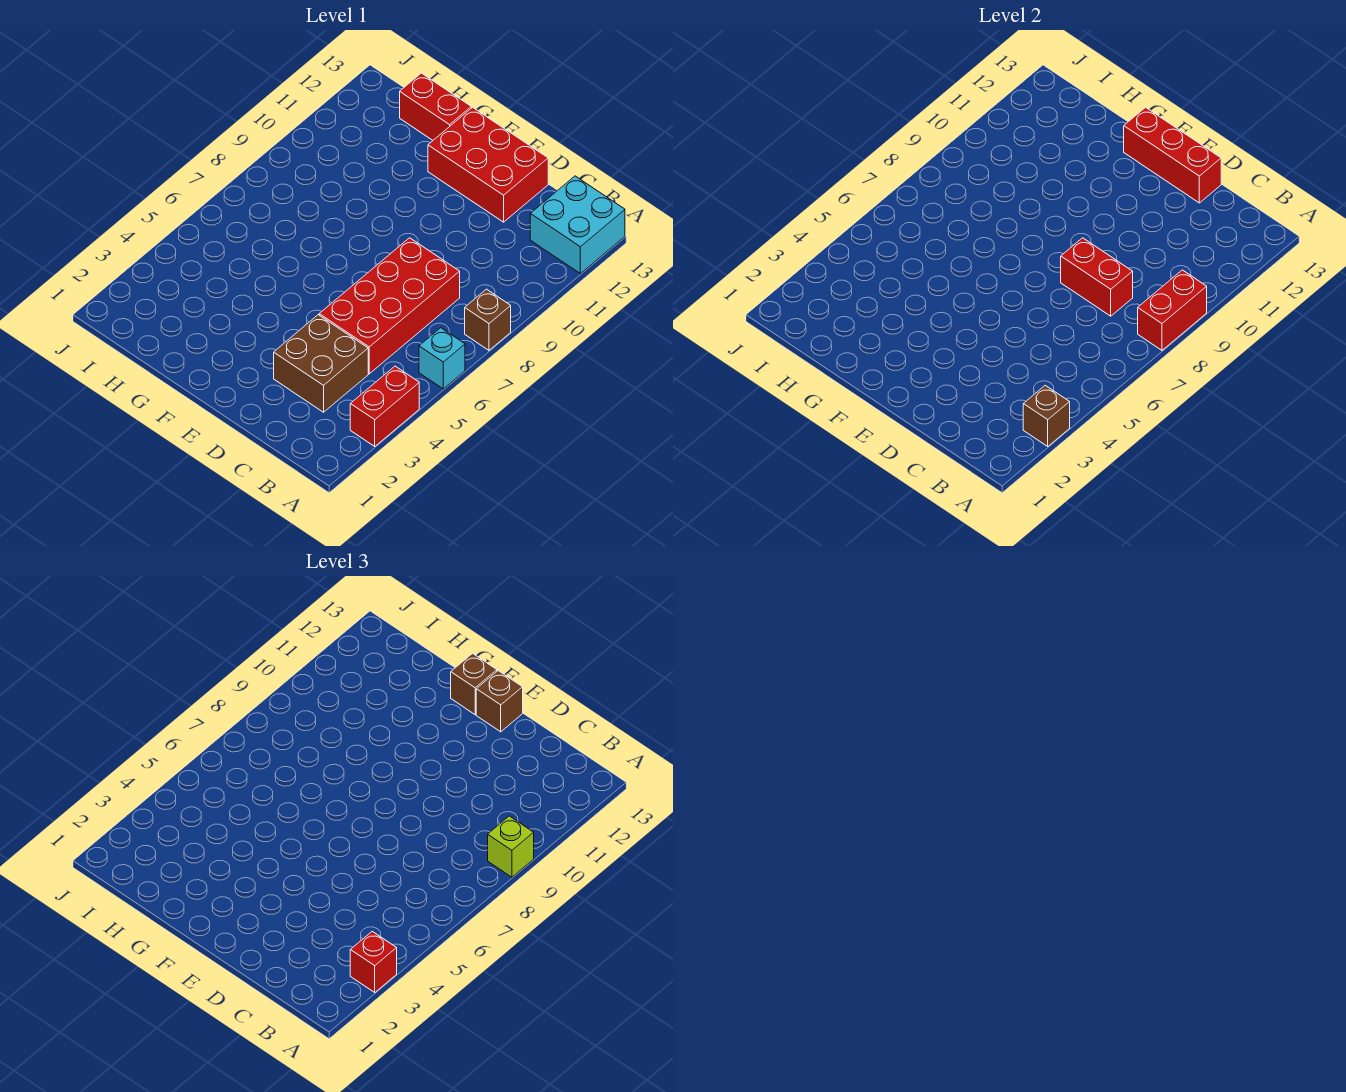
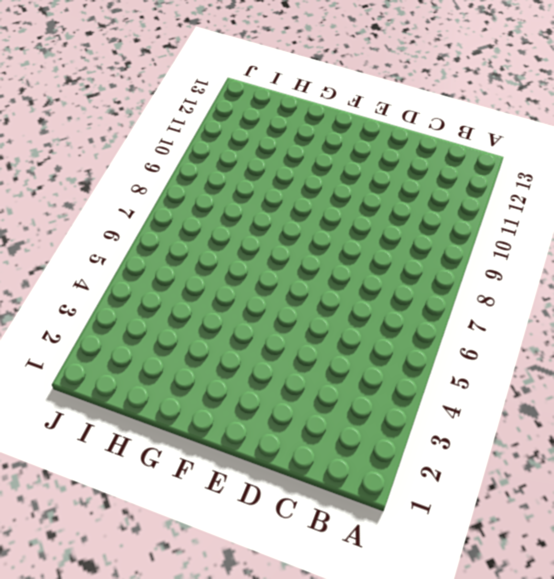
none -> red brick A3:A4 level 1
none -> cyan brick A6 level 1
none -> brown brick A8 level 1

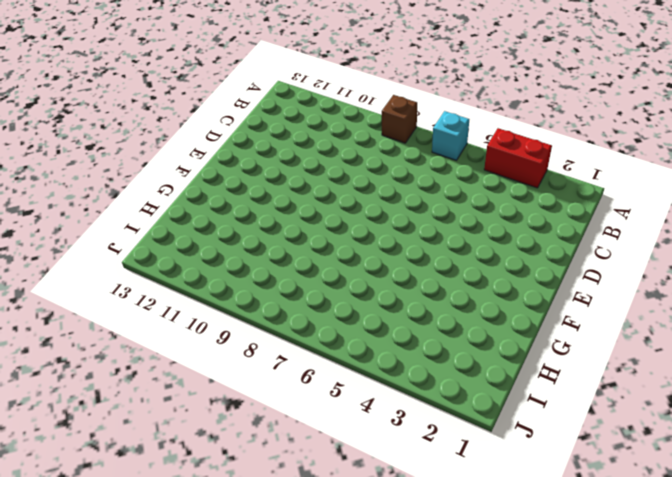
none -> cyan brick A12:B13 level 1
none -> brown brick C3:D4 level 1
none -> red brick C5:D8 level 1

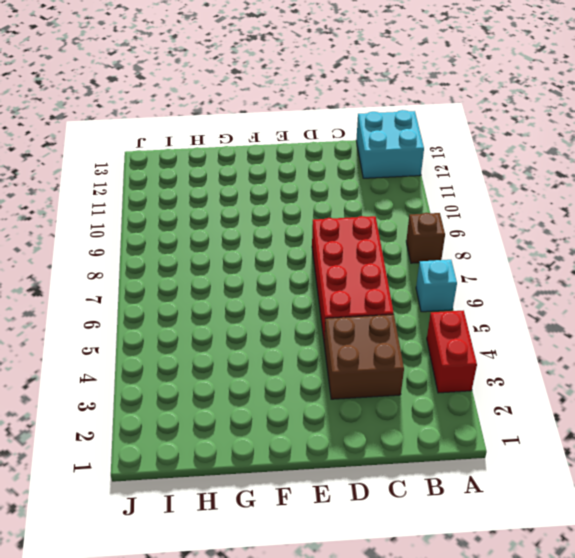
none -> red brick D12:F13 level 1
none -> red brick G13:H13 level 1
none -> brown brick A3 level 2

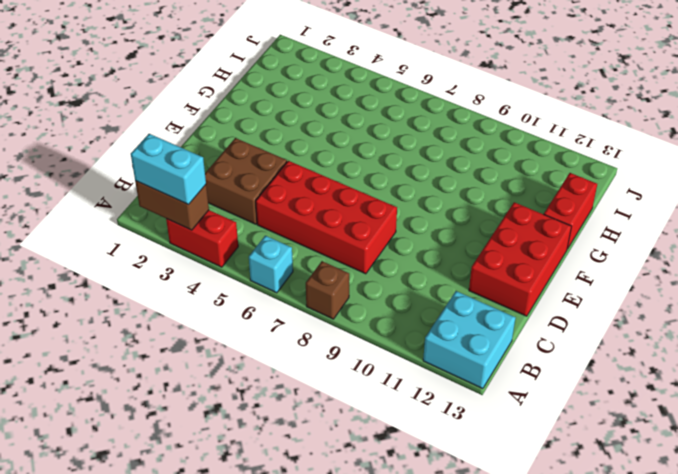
brown brick A2:A3 level 2 -> brown brick A3 level 2
cyan brick A2:A3 level 3 -> red brick A3 level 3
none -> red brick A8:A9 level 2
none -> red brick C8:D8 level 2
none -> red brick D13:F13 level 2

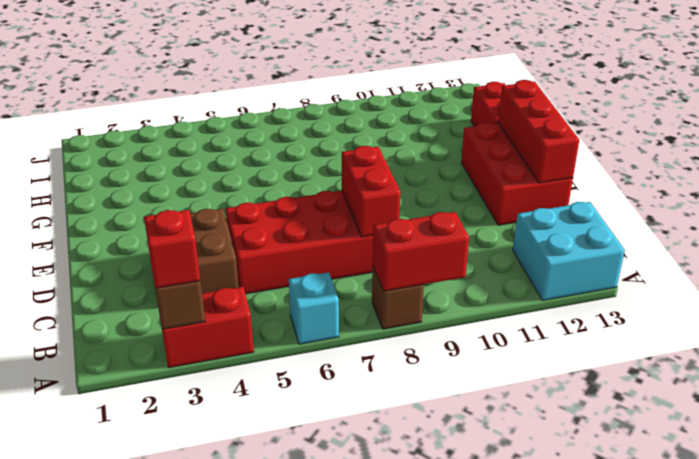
none -> lime brick A9 level 3
none -> brown brick E13 level 3
none -> brown brick F13 level 3

